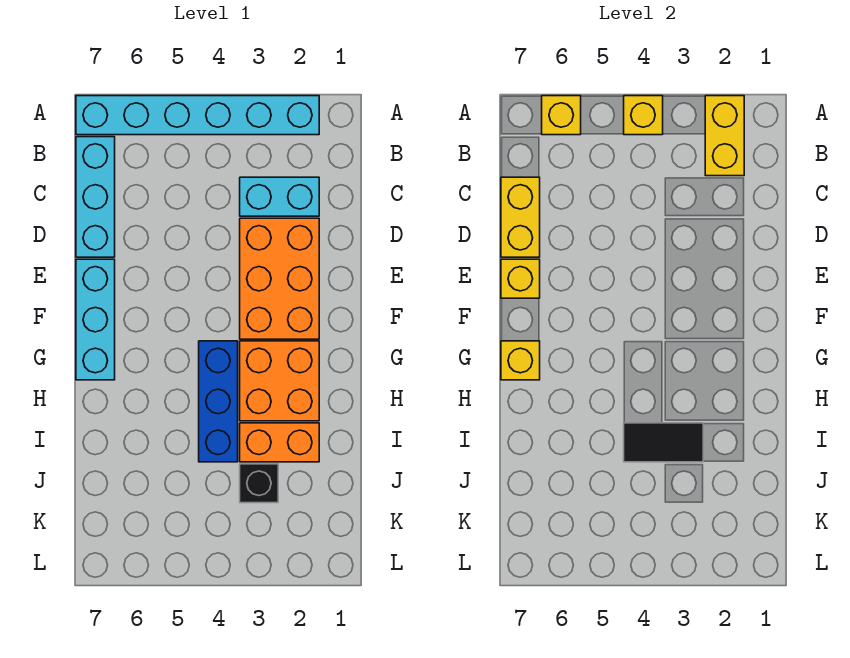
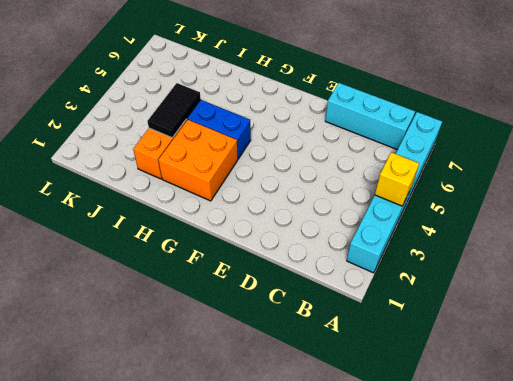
none -> cyan brick C2:C3 level 1
none -> orange brick D2:F3 level 1
none -> cyan brick E7:G7 level 1

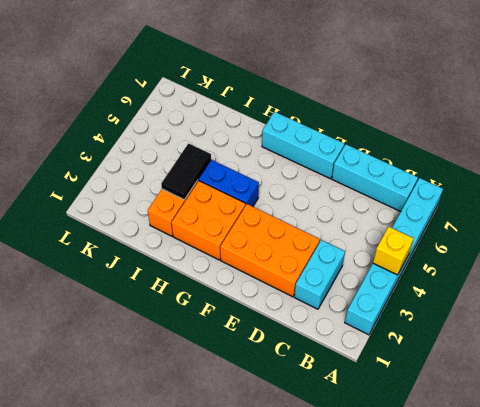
none -> black brick J3 level 1
none -> yellow brick A2:B2 level 2
none -> yellow brick A6 level 2

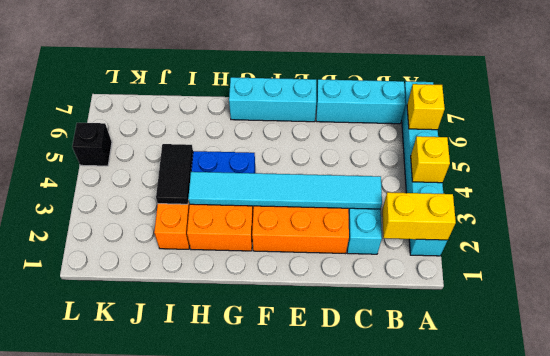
cyan tile C3:H3 level 2 -> none
black brick L5 level 1 -> black brick J3 level 1
none -> yellow brick C7:D7 level 2
none -> yellow brick E7 level 2
none -> yellow brick G7 level 2

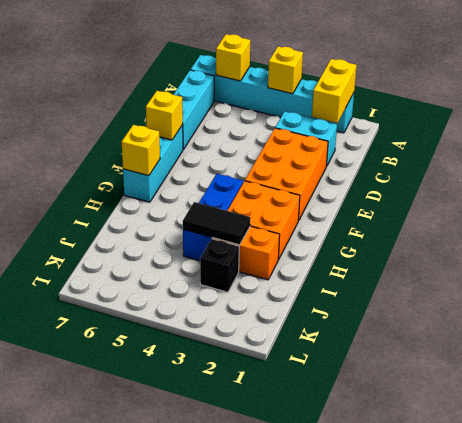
none -> yellow brick C7:D7 level 2

